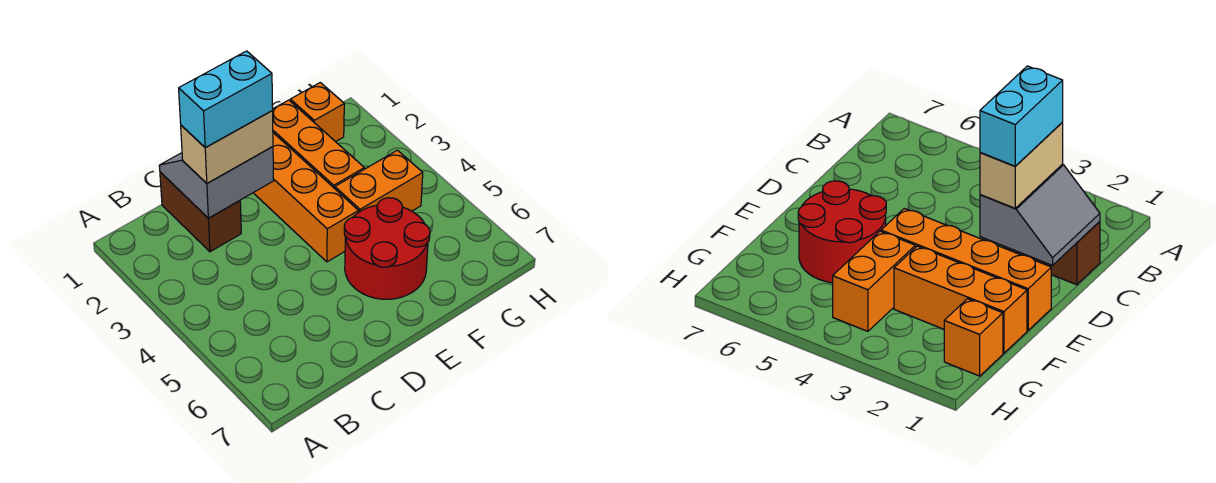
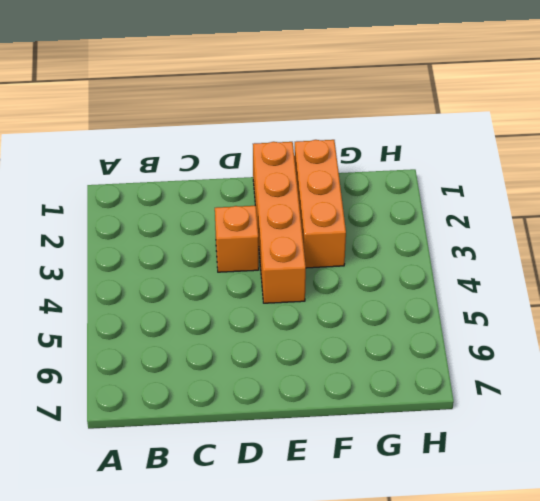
orange brick D3 level 1 -> orange brick G1 level 1
none -> brown brick C1:C2 level 1
none -> red round brick E5:F6 level 1

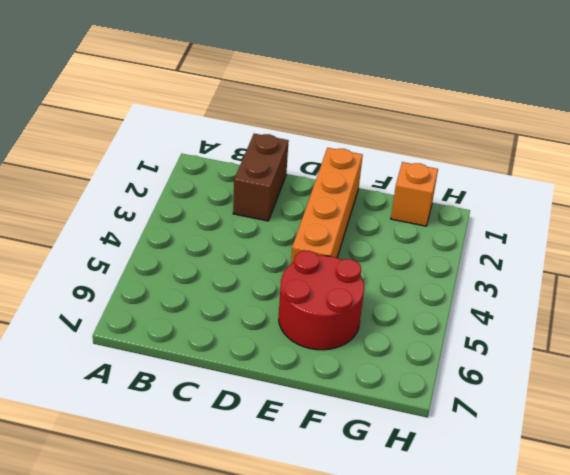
none -> orange brick F1:F3 level 1
none -> orange brick F4:G4 level 1

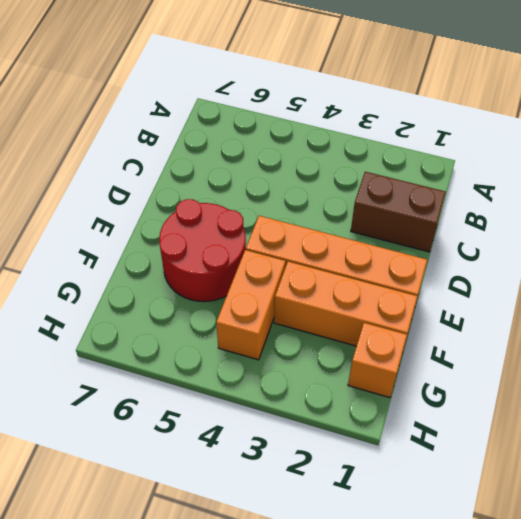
none -> grey slope C1:D2 level 2 top 2
none -> tan brick C2:D2 level 3

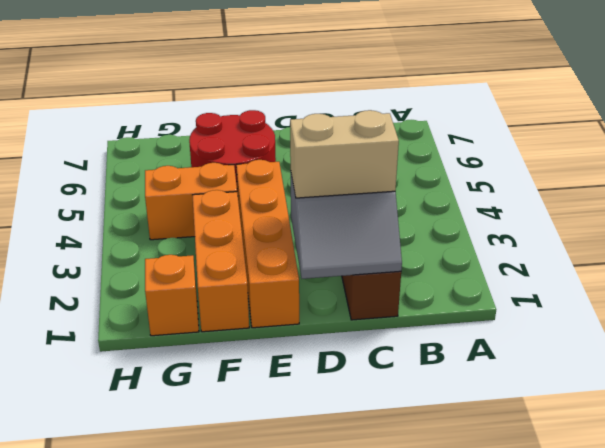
none -> cyan brick C2:D2 level 4

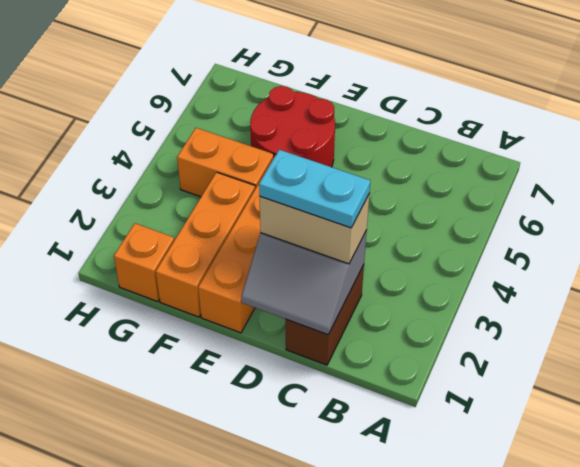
cyan plate C2:D2 level 4 -> cyan brick C2:D2 level 4

